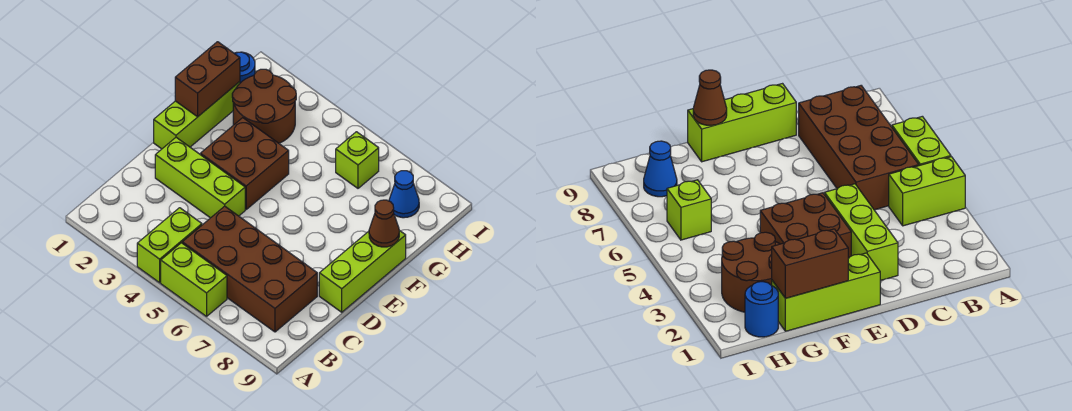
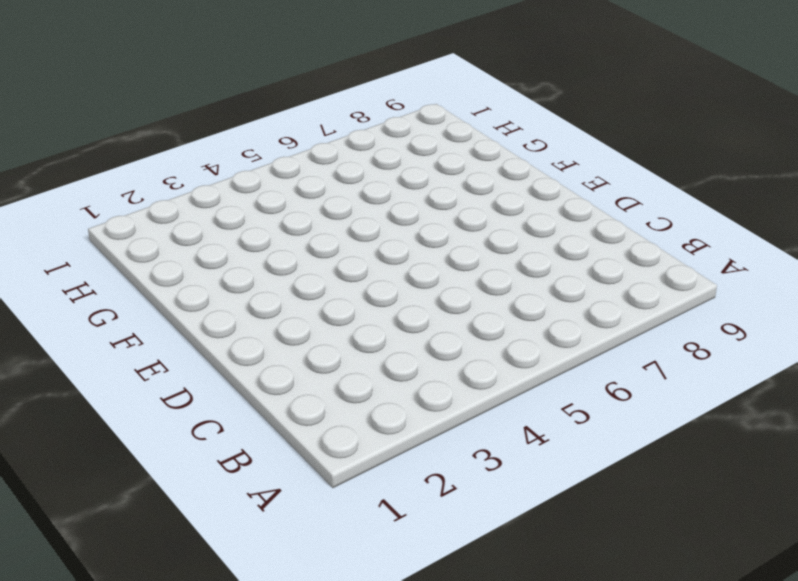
none -> lime brick A4:B4 level 1
none -> lime brick A5:A6 level 1
none -> brown brick B5:C8 level 1

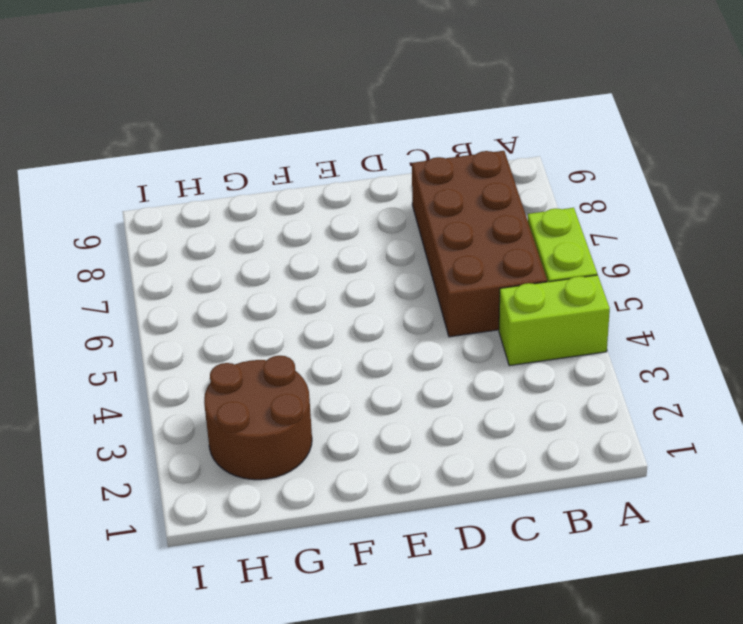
none -> lime brick D2:D4 level 1
none -> lime brick D9:F9 level 1
none -> lime brick E1:G1 level 1

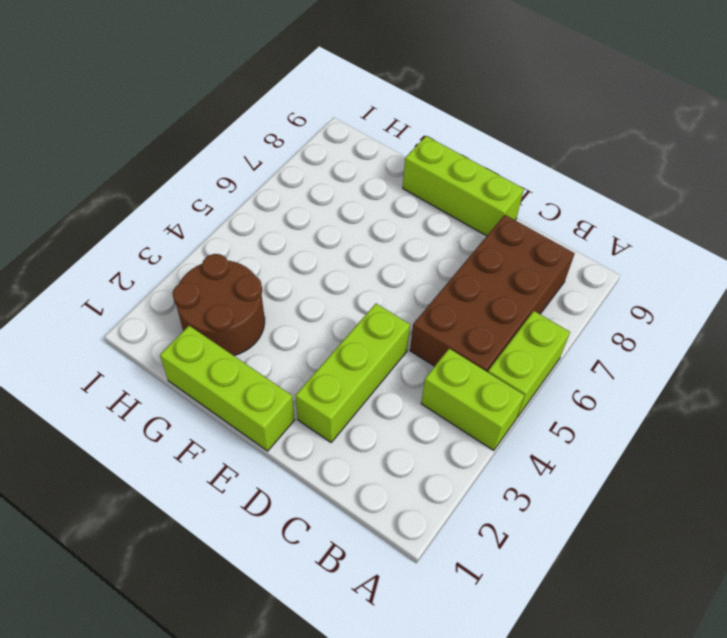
none -> brown brick E3:F4 level 1
none -> blue round brick H1 level 1
none -> lime brick H6 level 1

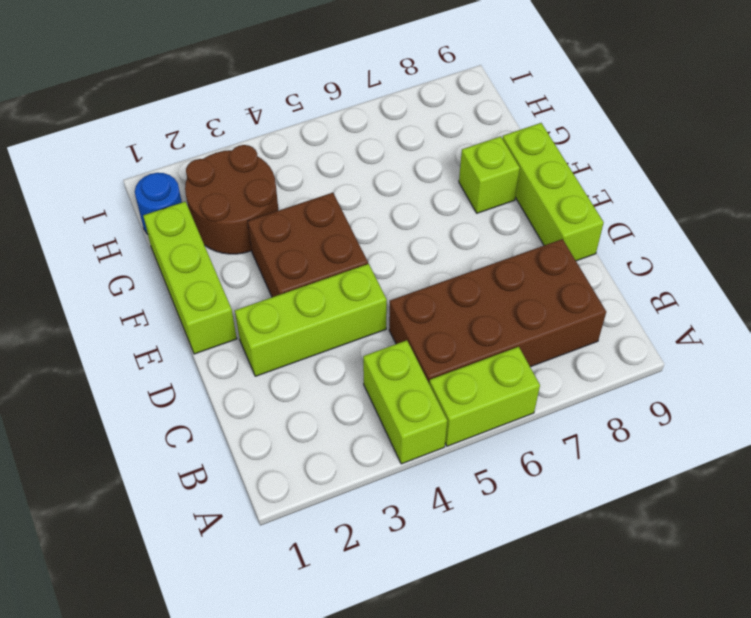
lime brick F8 level 1 -> lime brick H6 level 1
none -> blue cone H8 level 1
none -> brown brick F1:G1 level 2
none -> brown cone F9 level 2

